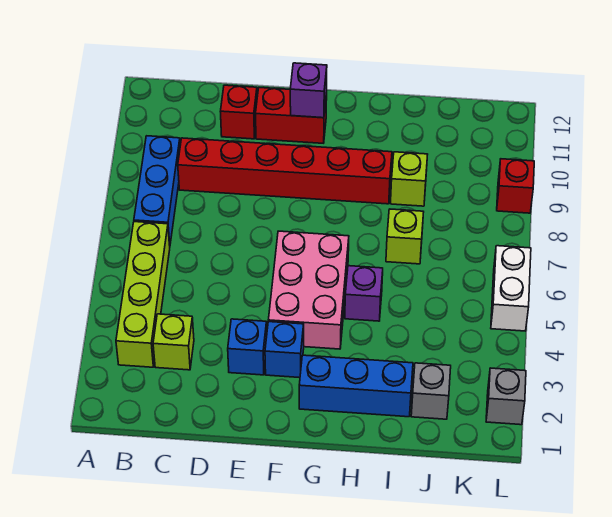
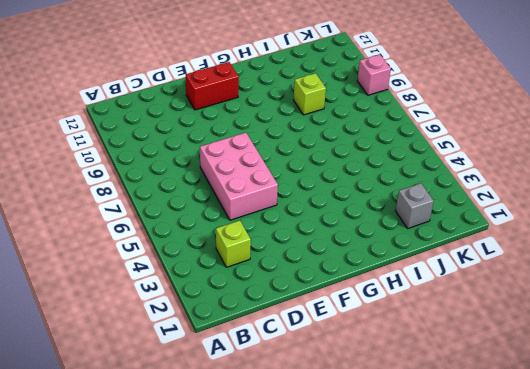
pink brick D5:E7 level 1 -> pink brick F4:G6 level 1
pink brick L9 level 1 -> red brick L9 level 1
none -> lime brick B3:B6 level 1
none -> blue brick B7:B9 level 1
none -> red brick C9:H9 level 1

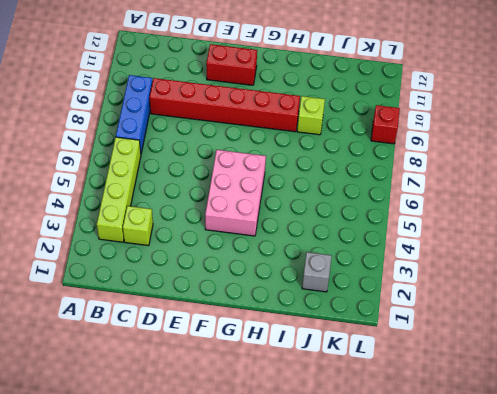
none -> red brick D11 level 1
none -> blue brick E3 level 1
none -> blue brick F3 level 1

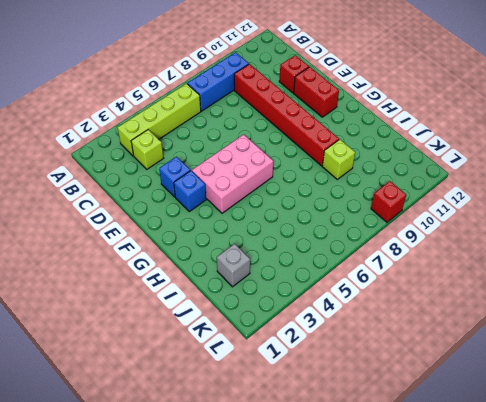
none -> blue brick G2:I2 level 1
none -> purple brick H5 level 1
none -> lime brick I7 level 1

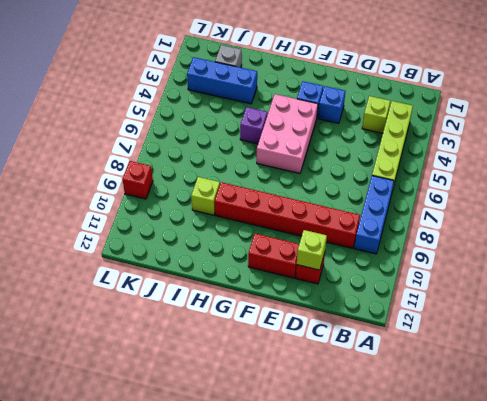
lime brick D11 level 2 -> lime brick I7 level 1
blue brick I3:K3 level 1 -> blue brick G2:I2 level 1
none -> grey brick L2 level 1
none -> white brick L5:L6 level 1
none -> purple brick F11 level 2

